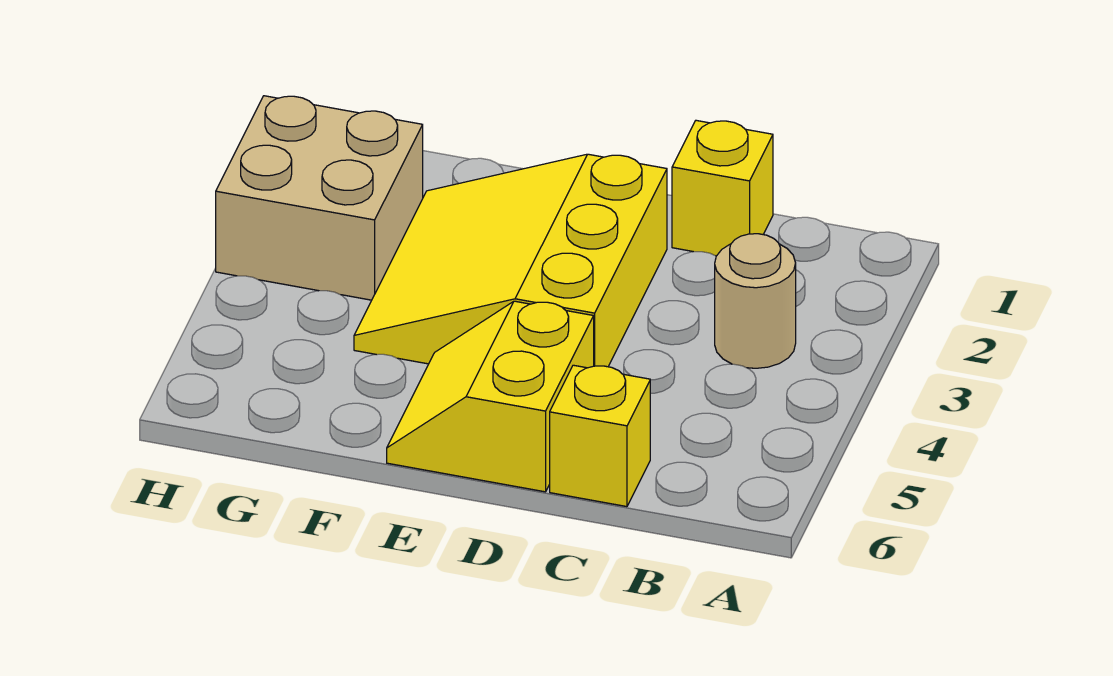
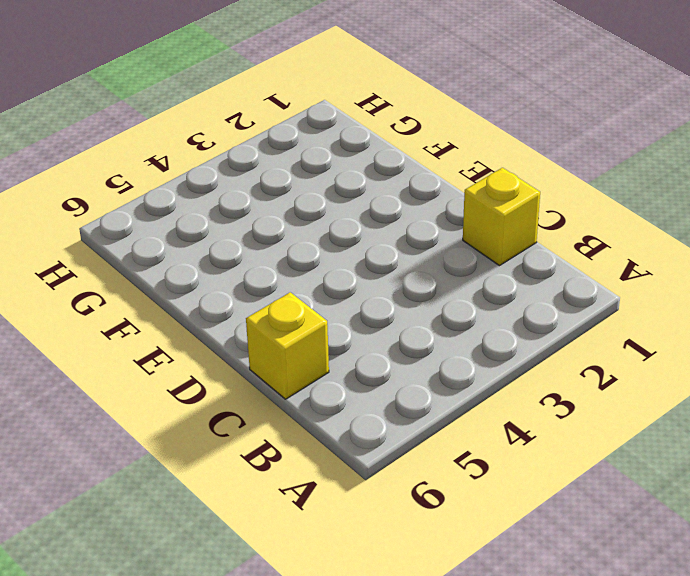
none -> tan round brick B3 level 1
none -> yellow slope D2:F4 level 1 top D

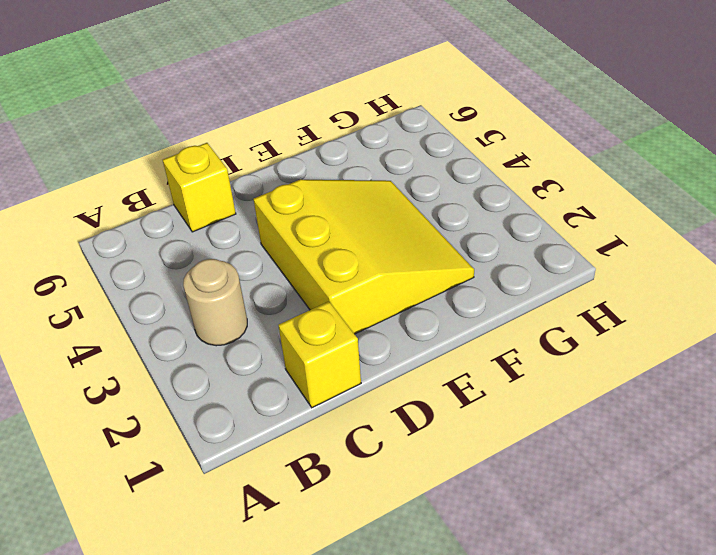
none -> yellow slope D5:E6 level 1 top D
none -> tan brick G2:H3 level 1

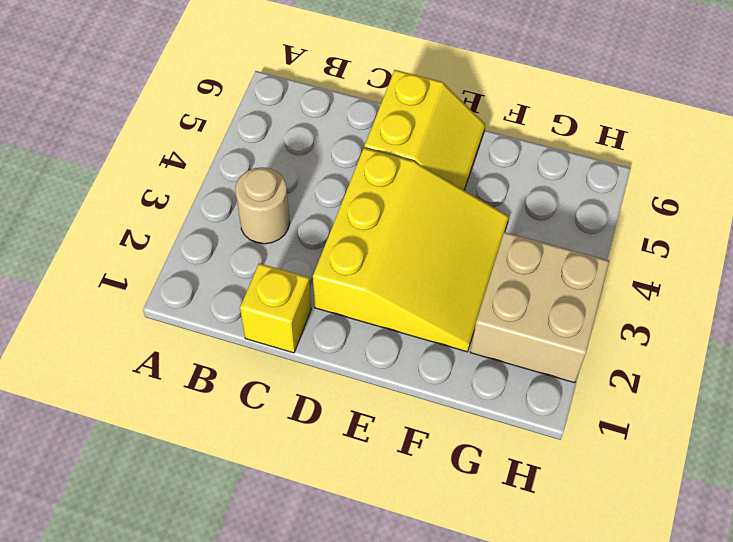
none -> yellow brick C6 level 1

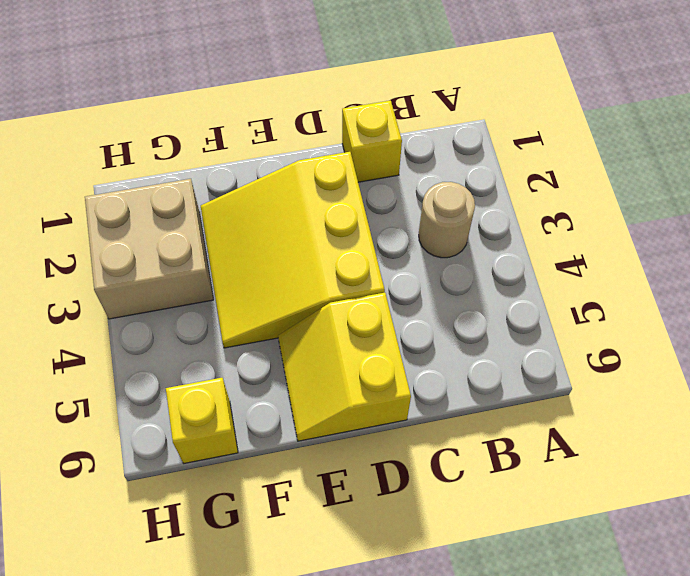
yellow brick G6 level 1 -> yellow brick C6 level 1

